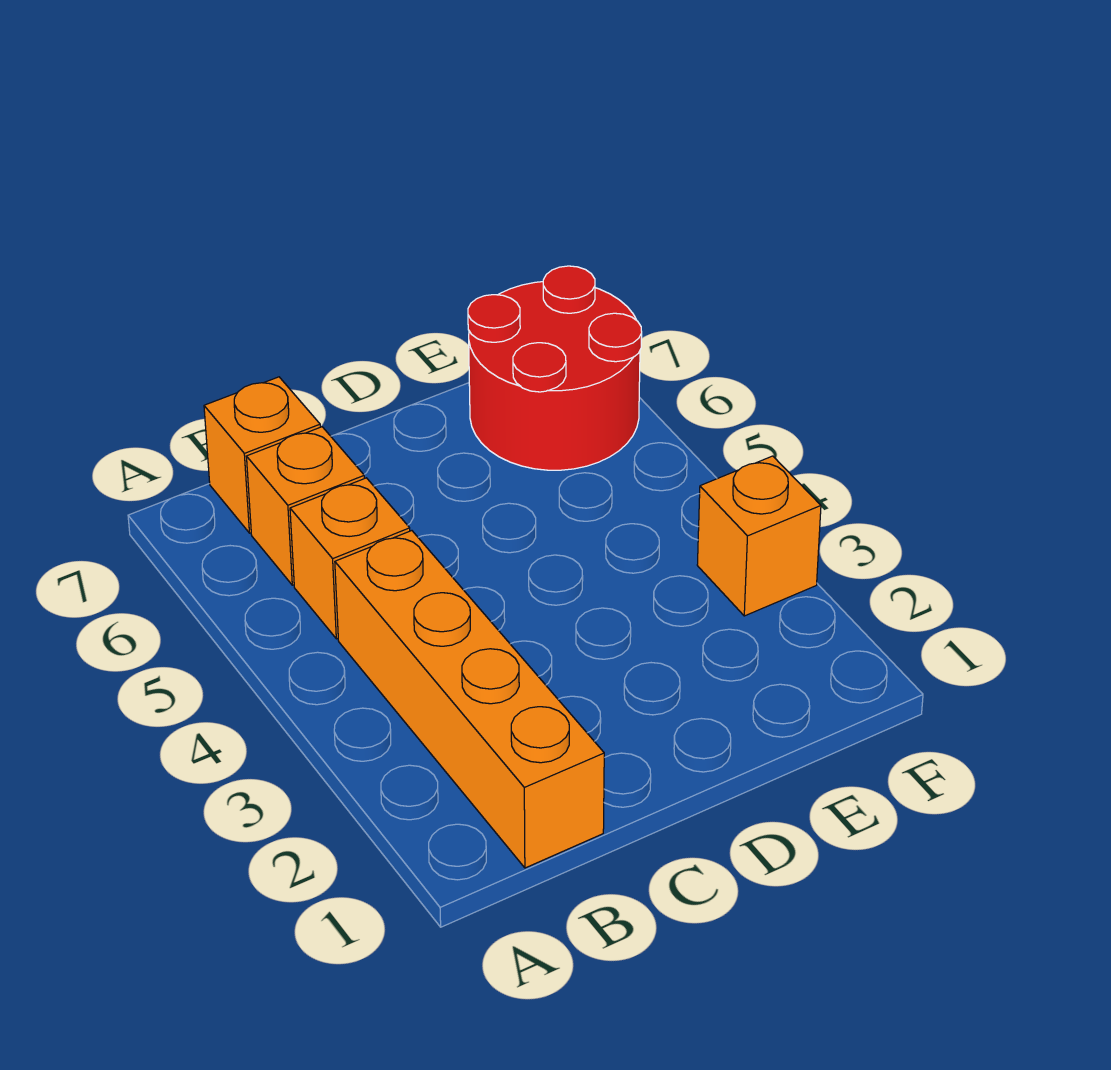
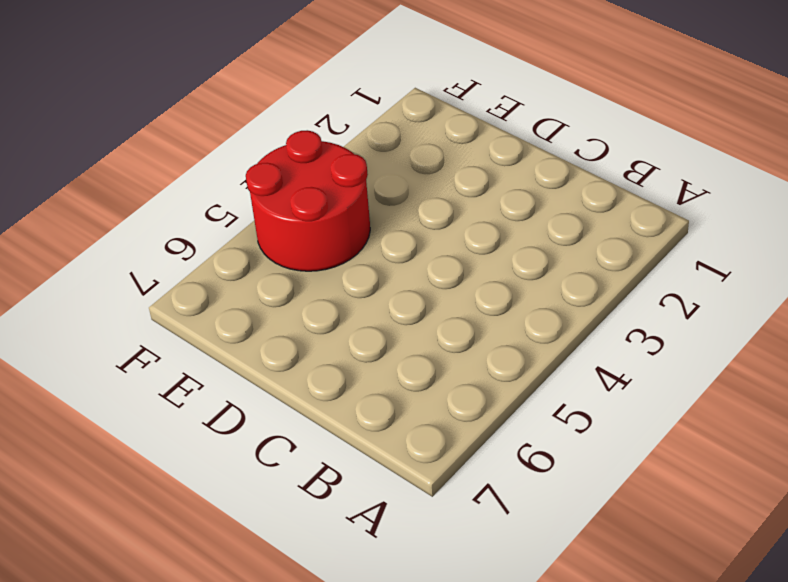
red round brick E4:F5 level 1 -> red round brick E6:F7 level 1
none -> orange brick B1:B4 level 1
none -> orange brick B5 level 1

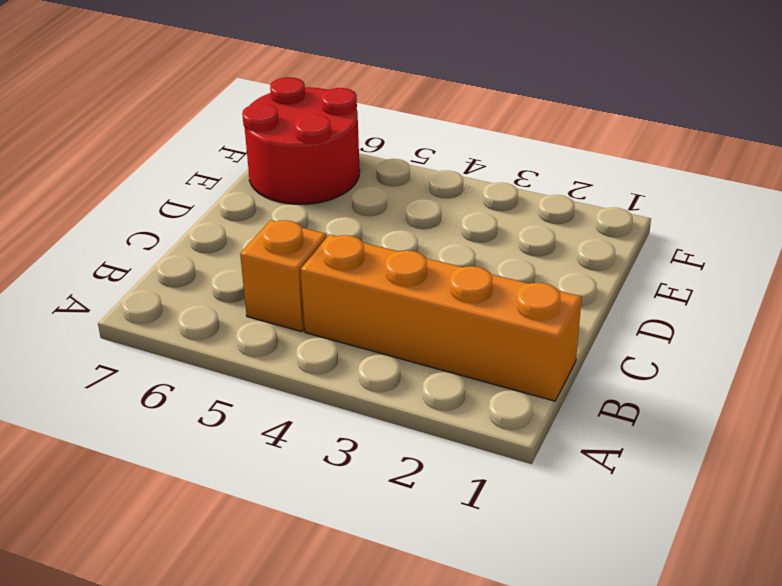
none -> orange brick B6 level 1
none -> orange brick B7 level 1

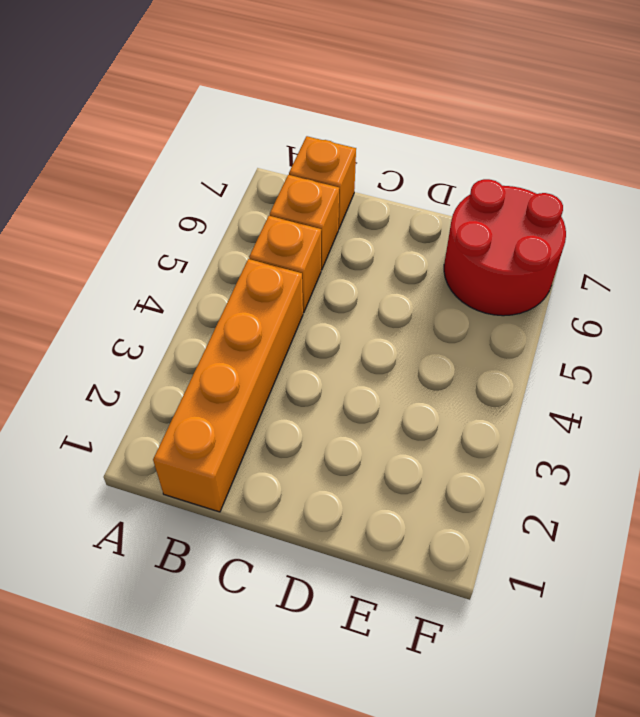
none -> orange brick F3 level 1

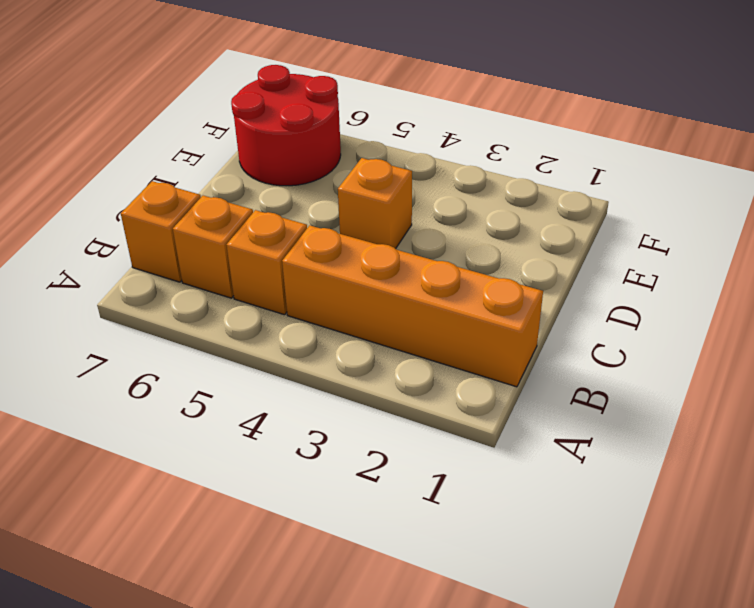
orange brick D4 level 1 -> orange brick F3 level 1

